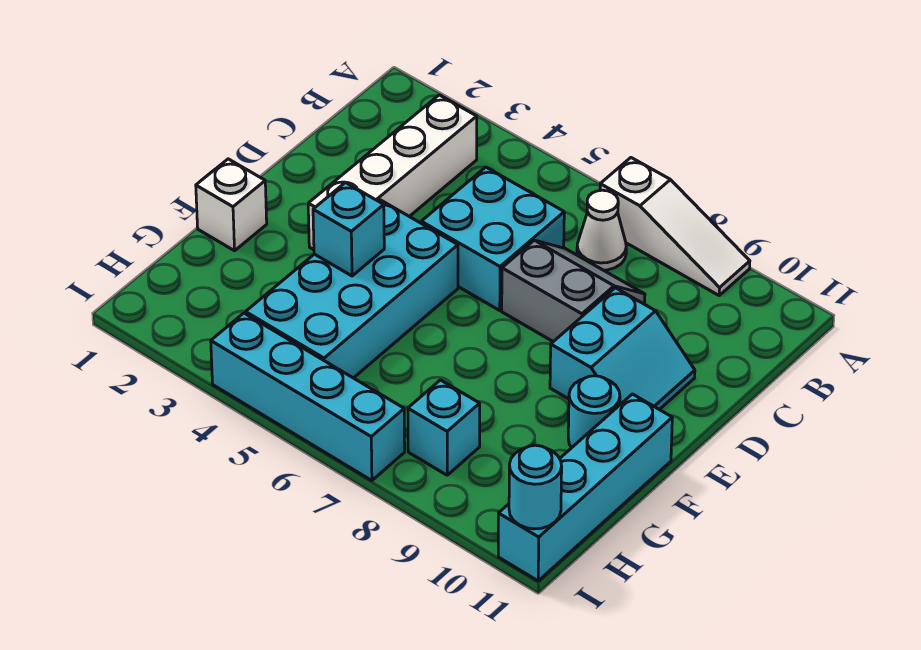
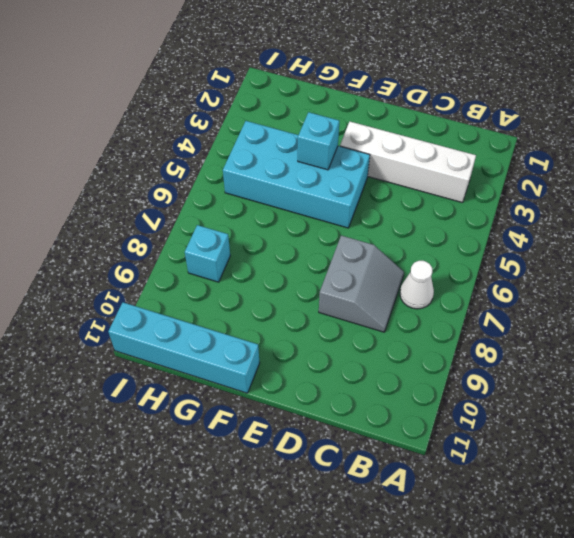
none -> white slope A7:A9 level 1 top 7
none -> cyan brick C5:D6 level 1
none -> cyan slope D9:E10 level 1 top 9

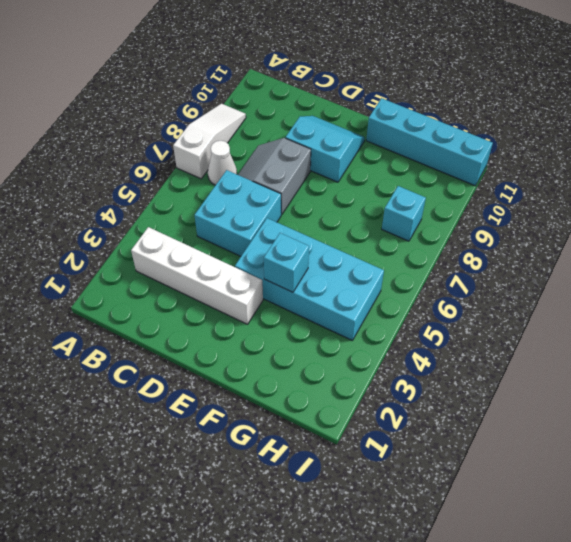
none -> white brick F1 level 1
none -> cyan round brick F10 level 1
none -> cyan brick I4:I7 level 1

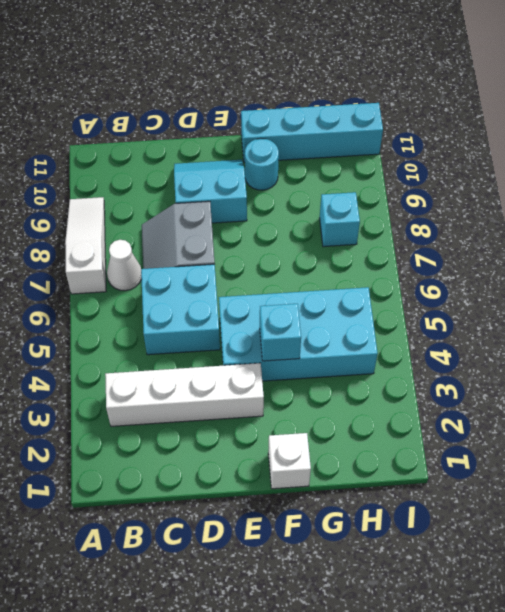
none -> cyan brick I4:I7 level 1
none -> cyan round brick I11 level 2

